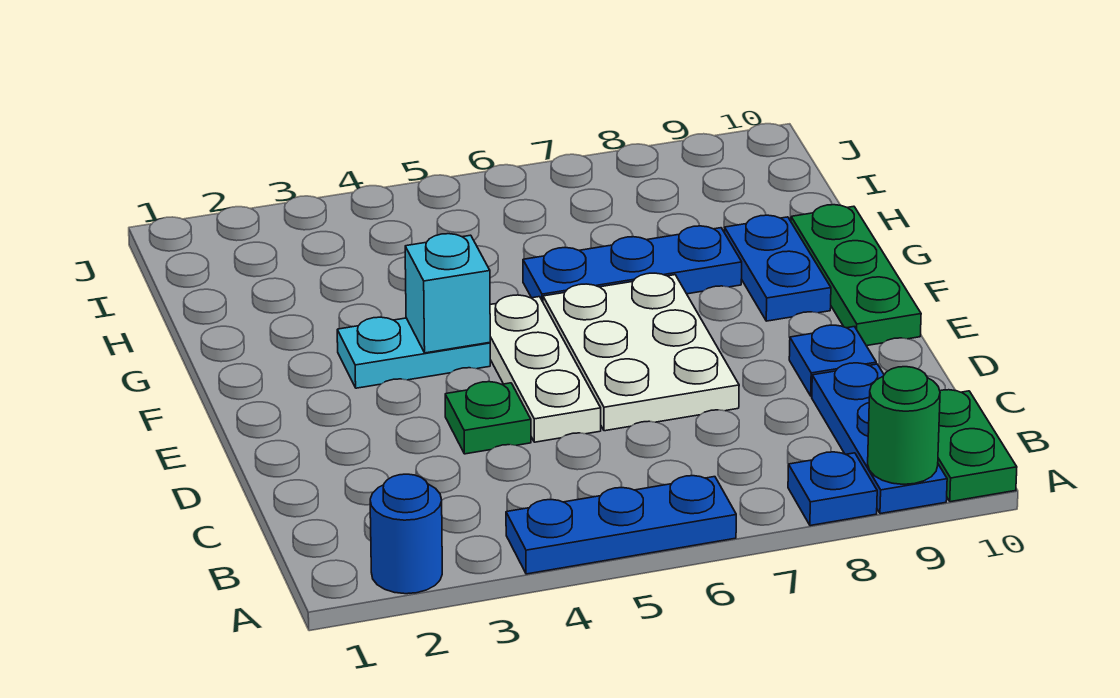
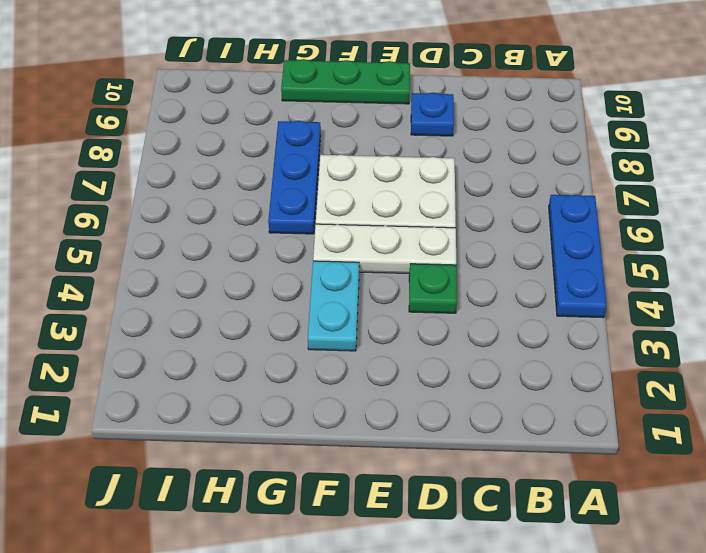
none -> blue round brick A2 level 1
none -> blue plate A8 level 1
none -> blue plate A9:C9 level 1

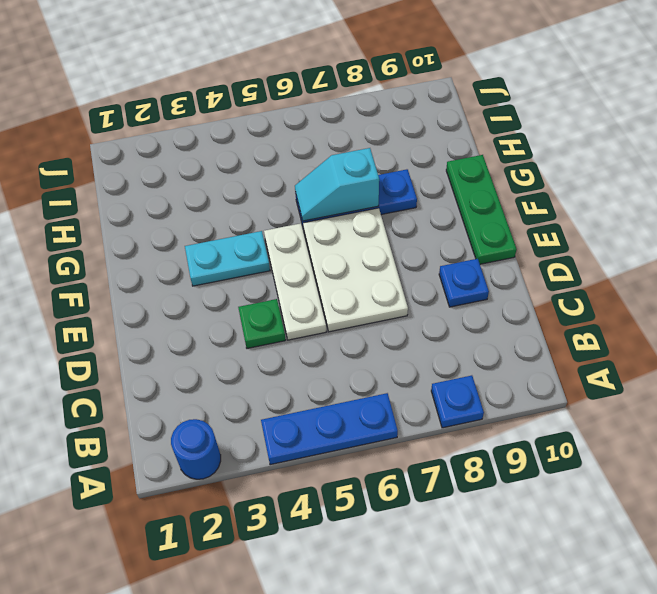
cyan slope G6:G7 level 2 top 7 -> none
none -> blue plate A9:C9 level 1
none -> green plate A10:B10 level 1
none -> blue plate F9:G9 level 1

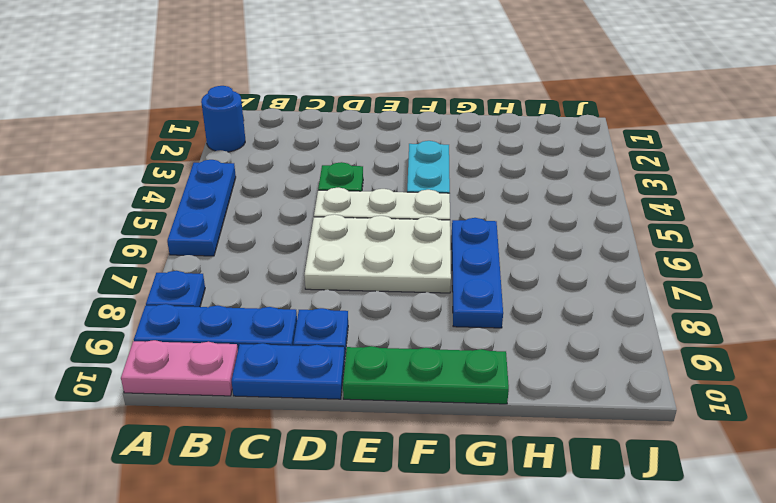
pink plate A10:B10 level 1 -> green plate A10:B10 level 1
blue plate C10:D10 level 1 -> blue plate F9:G9 level 1
none -> green round brick A9 level 2
none -> cyan brick F4 level 2

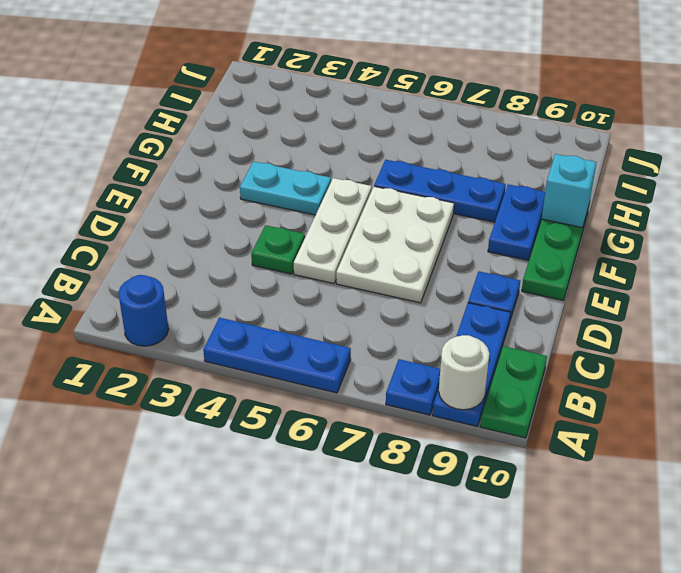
white round brick A9 level 2 -> green round brick A9 level 2
cyan brick G10 level 2 -> cyan brick F4 level 2

